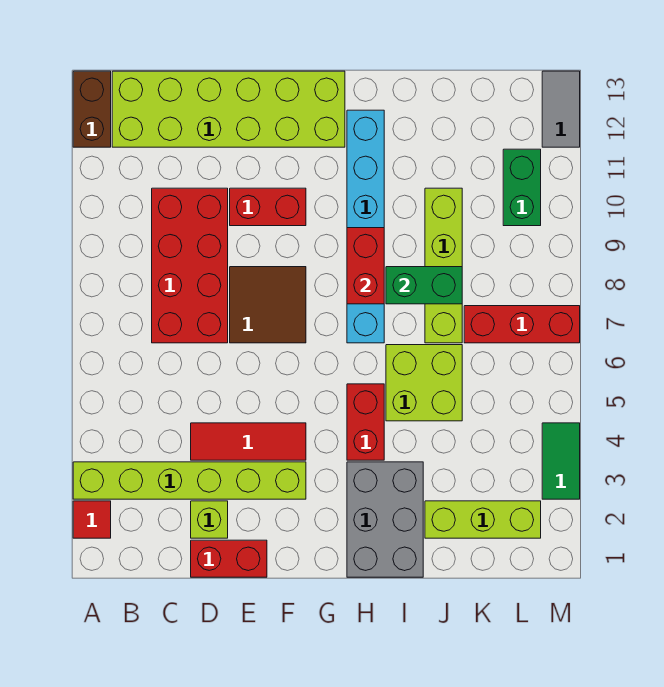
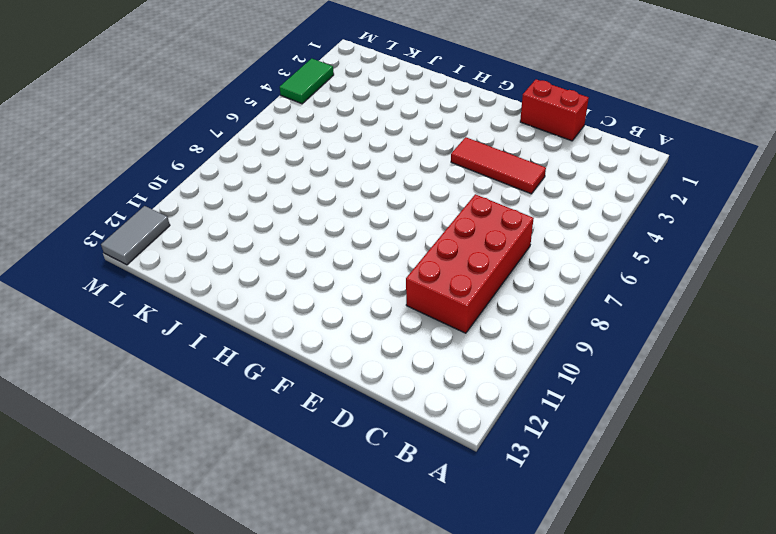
none -> red tile A2 level 1
none -> lime brick A3:F3 level 1
none -> brown brick A12:A13 level 1

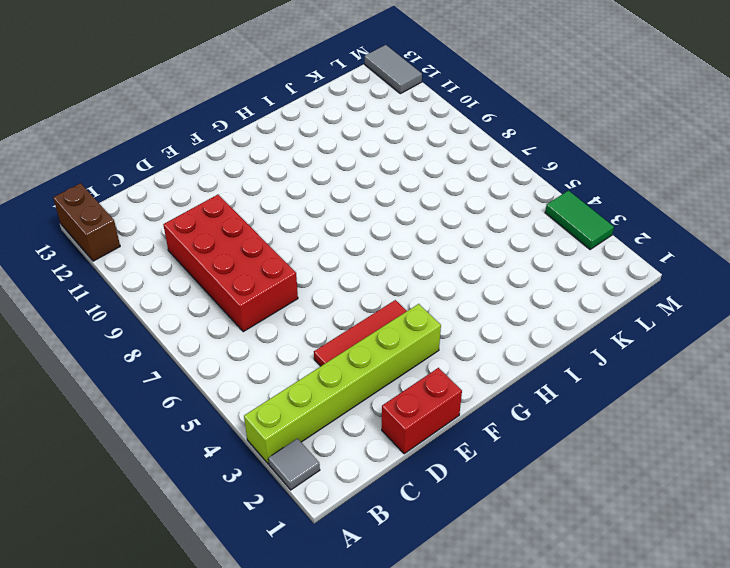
grey tile A2 level 1 -> red tile A2 level 1
none -> lime brick B12:G13 level 1
none -> lime brick D2 level 1
none -> brown tile E7:F8 level 1

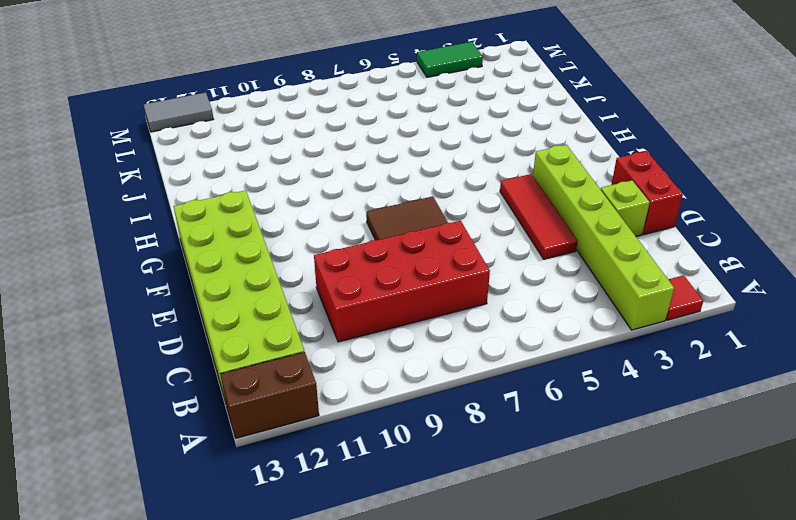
none -> red brick E10:F10 level 1
none -> grey brick H1:I3 level 1
none -> red brick H4:H5 level 1

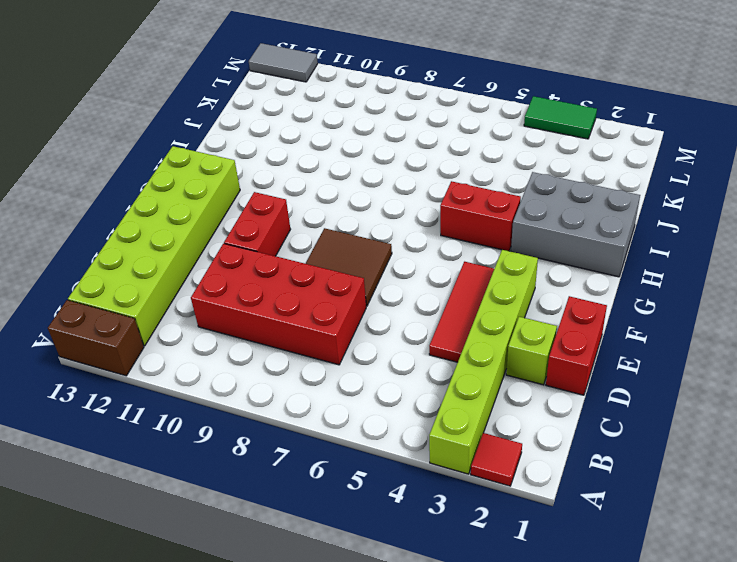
none -> cyan brick H7:H12 level 1
none -> lime brick I5:J6 level 1
none -> lime brick J2:L2 level 1

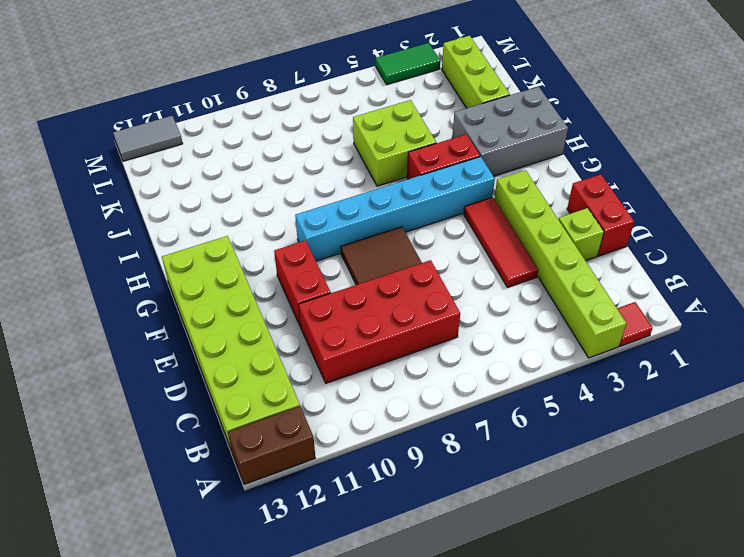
cyan brick G4:G9 level 1 -> cyan brick H7:H12 level 1
none -> lime brick J7:J10 level 1
none -> red brick K7:M7 level 1
none -> green brick L10:L11 level 1

